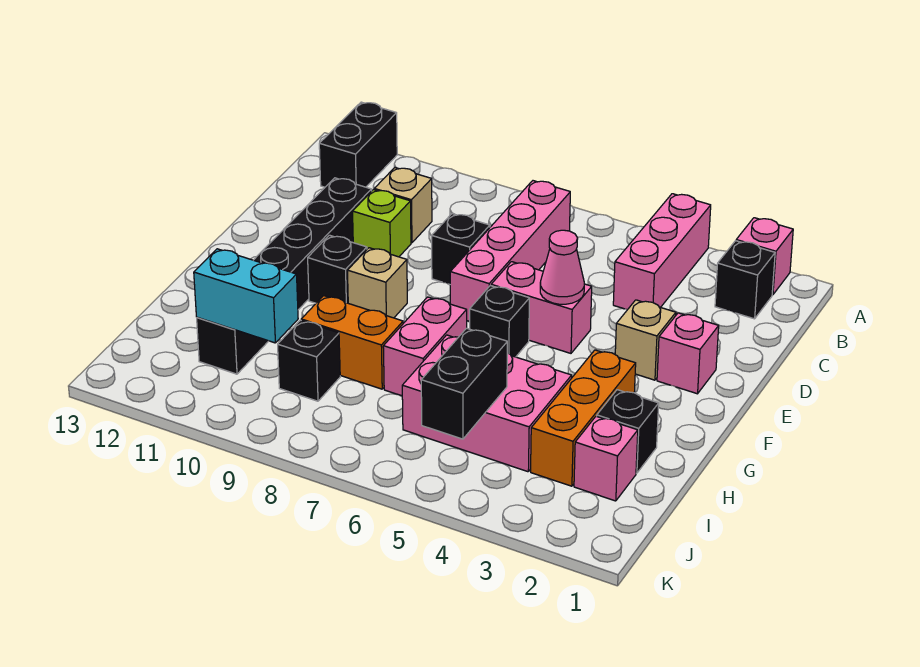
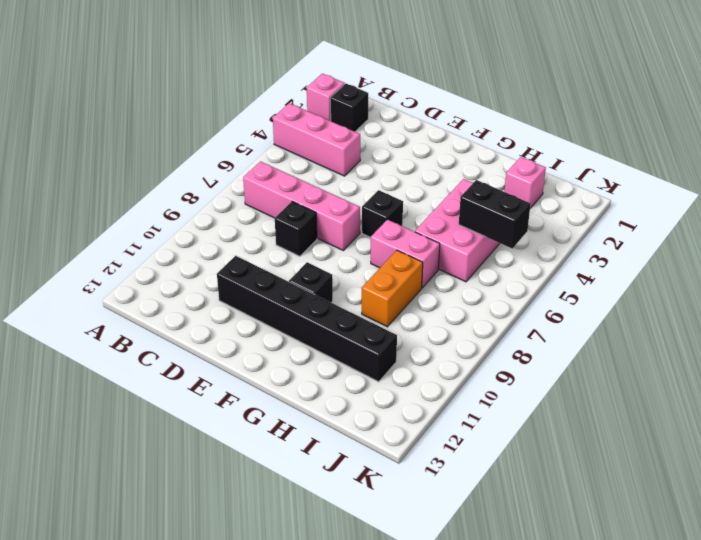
none -> black brick A12:B12 level 1
none -> tan brick C10 level 1
none -> lime brick D10 level 1

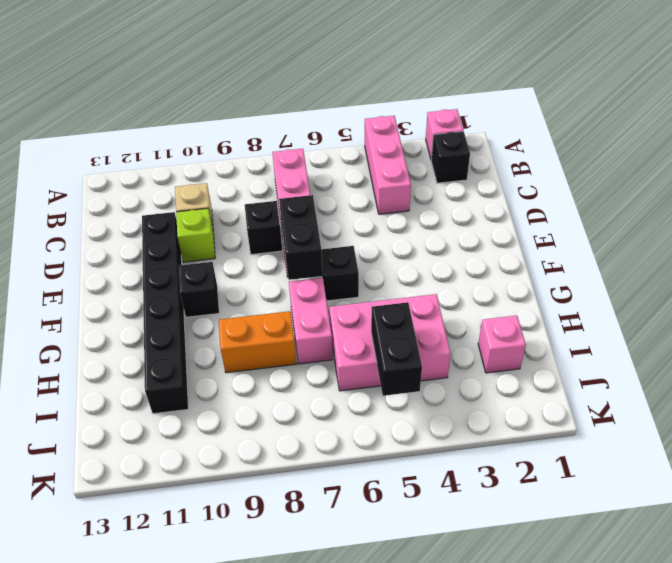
black brick E7:F7 level 2 -> black brick A12:B12 level 1
none -> pink brick E2 level 1
none -> tan brick E3 level 1
none -> pink brick E5:E6 level 1

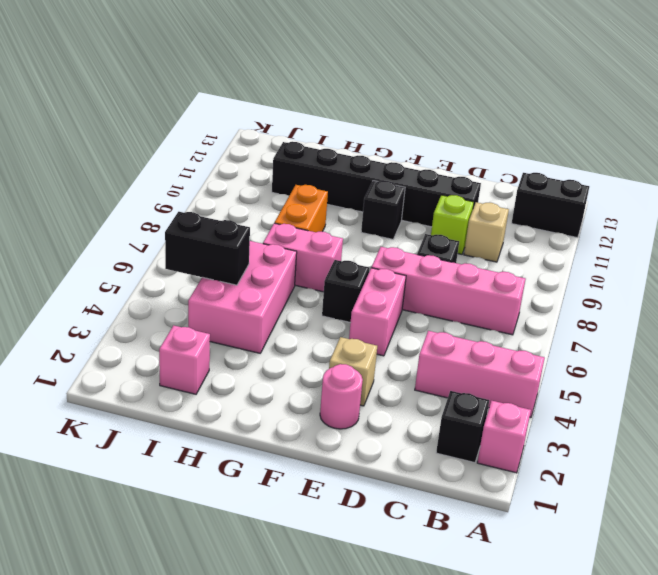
pink round brick E2 level 1 -> pink brick E2 level 1
none -> tan brick F9 level 1
none -> orange brick G3:I3 level 1
none -> black brick H2 level 1

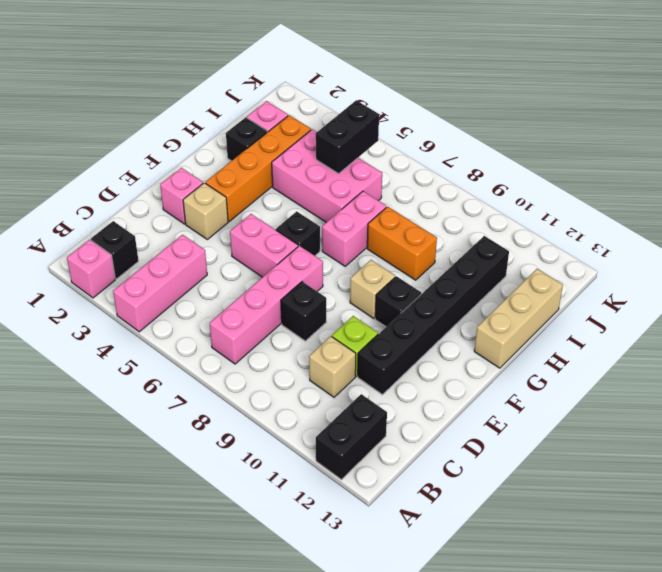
orange brick F3:I3 level 1 -> orange brick G3:I3 level 1
tan brick G13:I13 level 1 -> none
none -> black brick I9 level 1
none -> pink cone E5 level 2
none -> cyan brick I10:I11 level 2

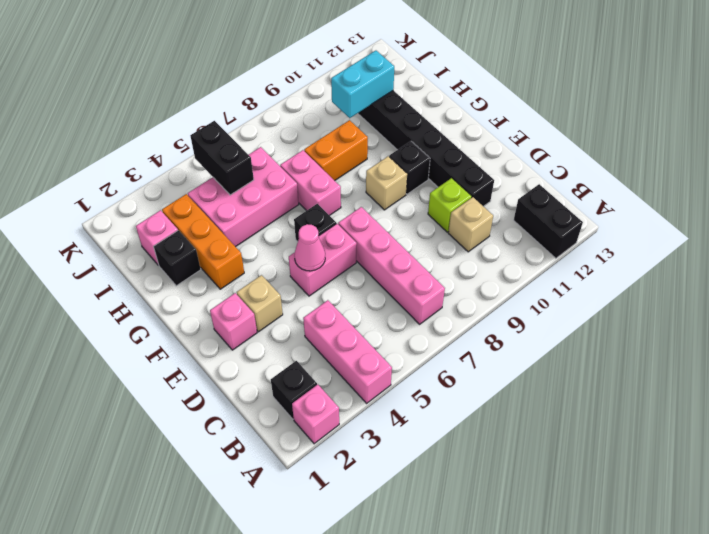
none -> black brick D8 level 1
none -> black brick I9 level 1

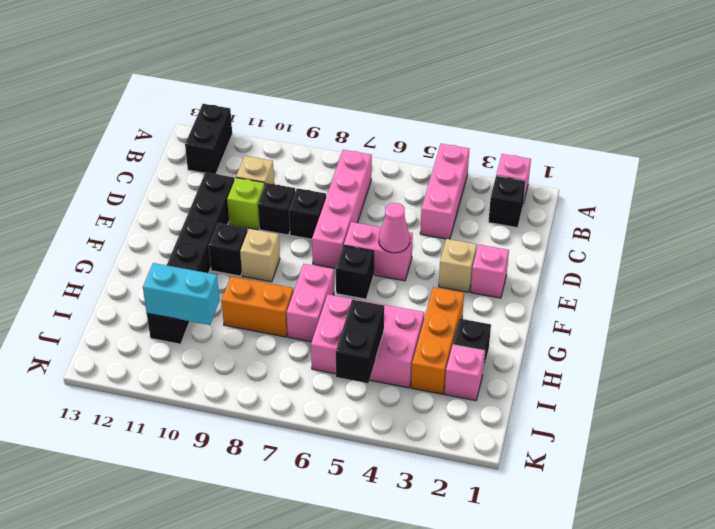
black brick D9 level 1 -> black brick I9 level 1

